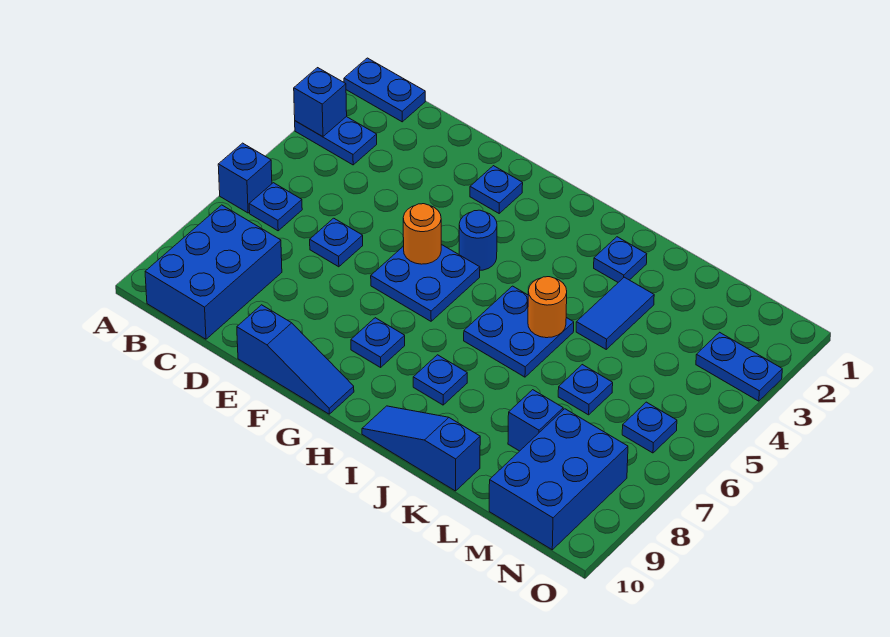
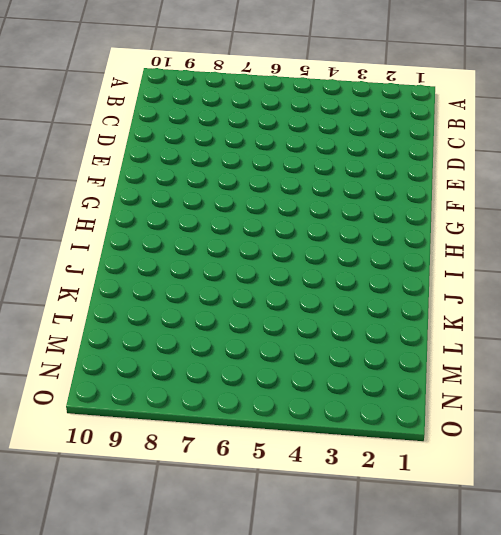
none -> blue plate A1:B1 level 1
none -> blue plate A3:B3 level 1
none -> blue brick A6 level 1

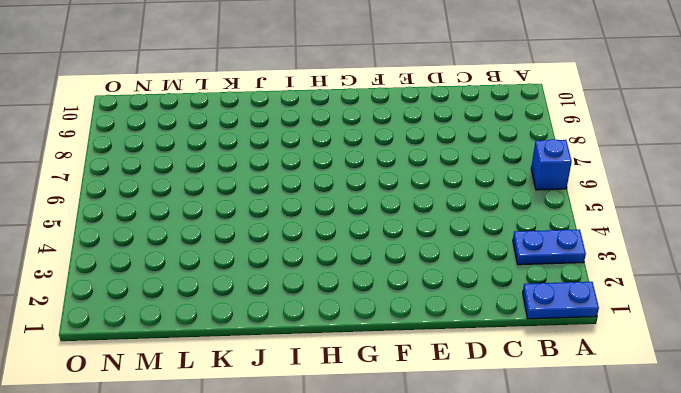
none -> blue plate B6 level 1
none -> blue brick B8:C10 level 1
none -> blue plate D6 level 1

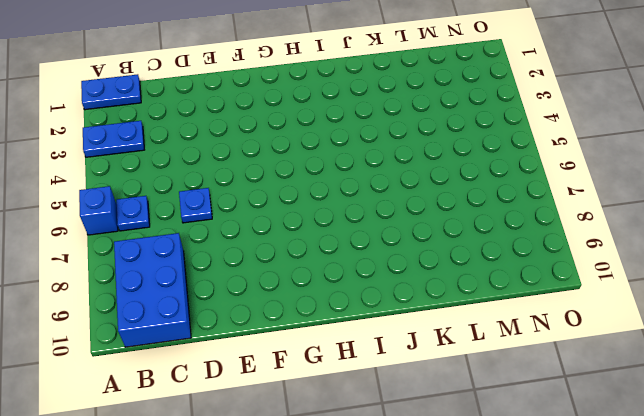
none -> blue slope E10:G10 level 1 top E
none -> blue plate F2 level 1
none -> blue plate F5:G6 level 1

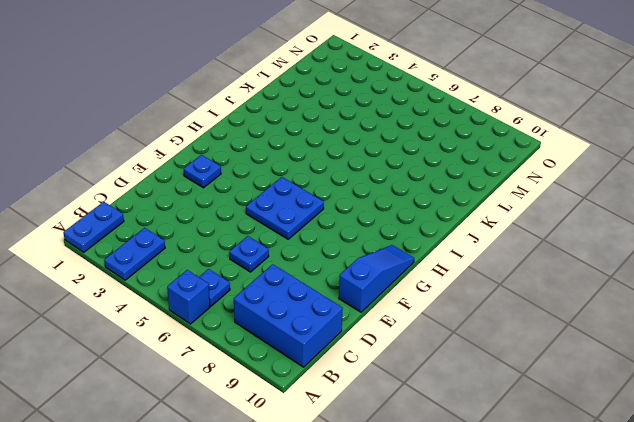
none -> blue round brick G4 level 1
none -> blue plate G8 level 1
none -> blue plate I5:J6 level 1

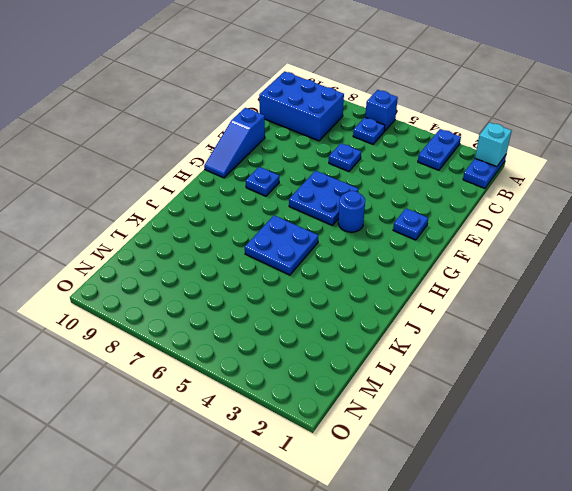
cyan brick A1 level 2 -> none
none -> blue plate I8 level 1
none -> blue slope I10:K10 level 1 top K
none -> blue plate J2 level 1

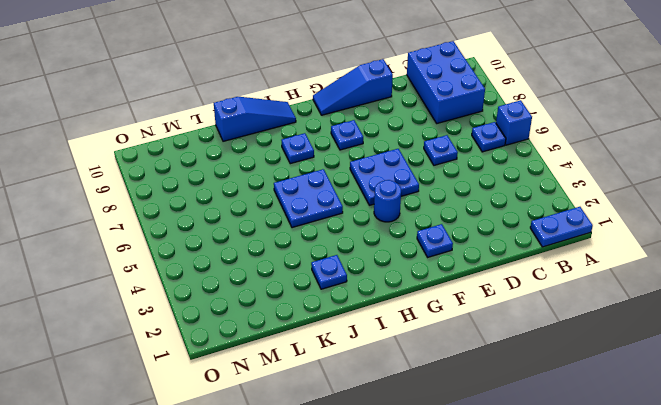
none -> blue plate A3:B3 level 1
none -> blue tile K3:K4 level 1
none -> blue plate L6 level 1

